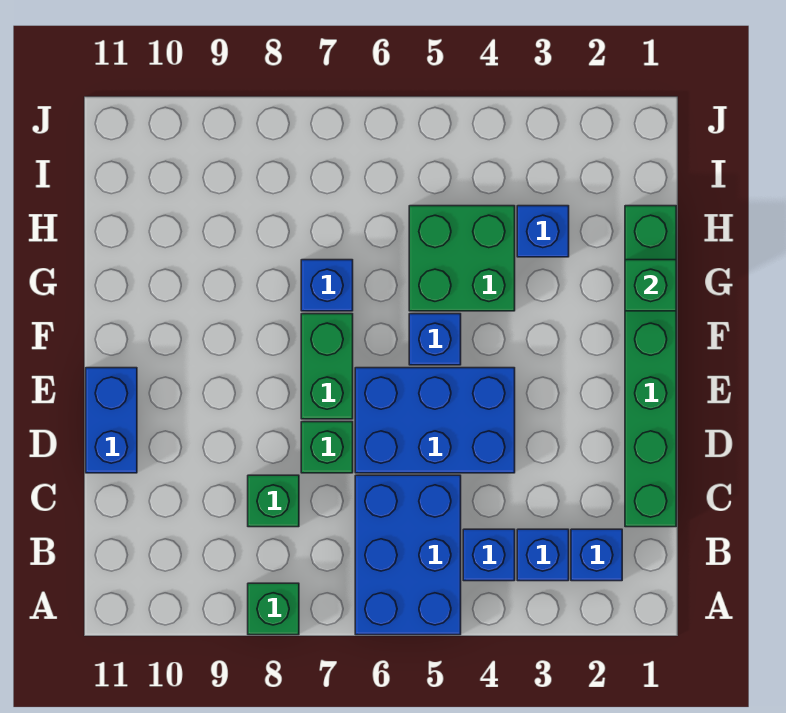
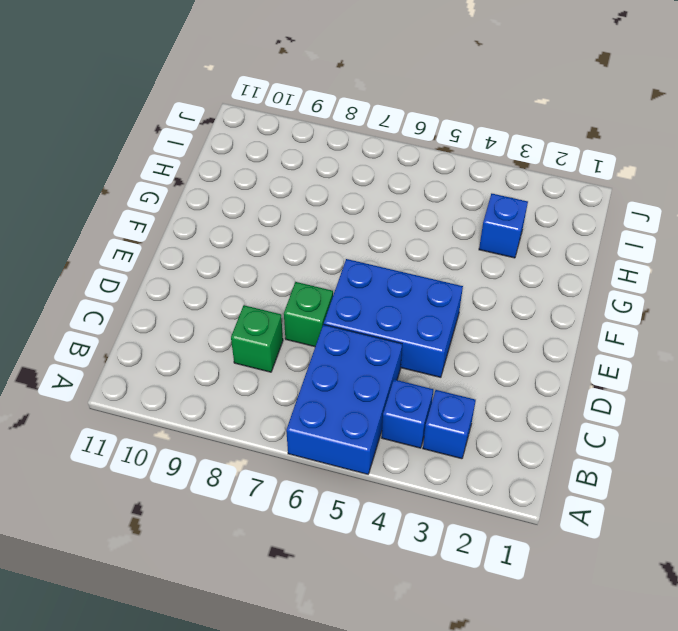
none -> green brick A8 level 1
none -> blue brick B2 level 1
none -> green brick C1:H1 level 1

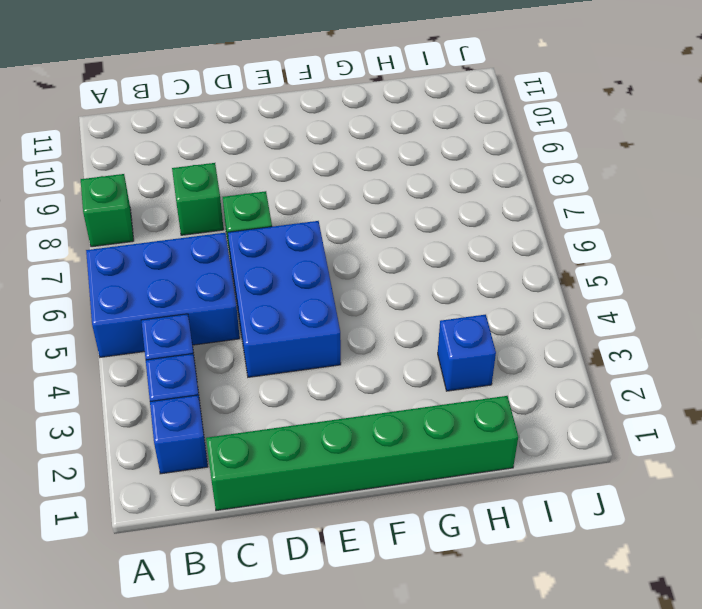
none -> blue brick D11:E11 level 1
none -> green brick E7:F7 level 1
none -> blue brick F5 level 1

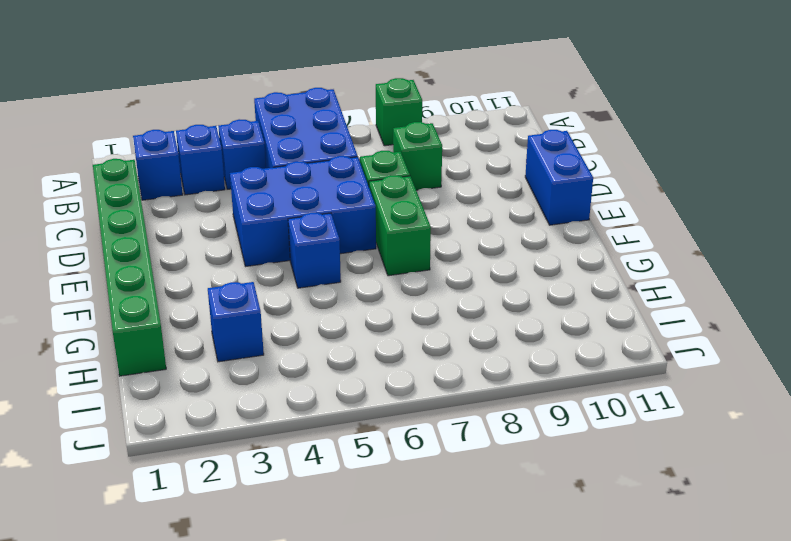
none -> green brick G4:H5 level 1
none -> blue brick G7 level 1
none -> green brick G1 level 2

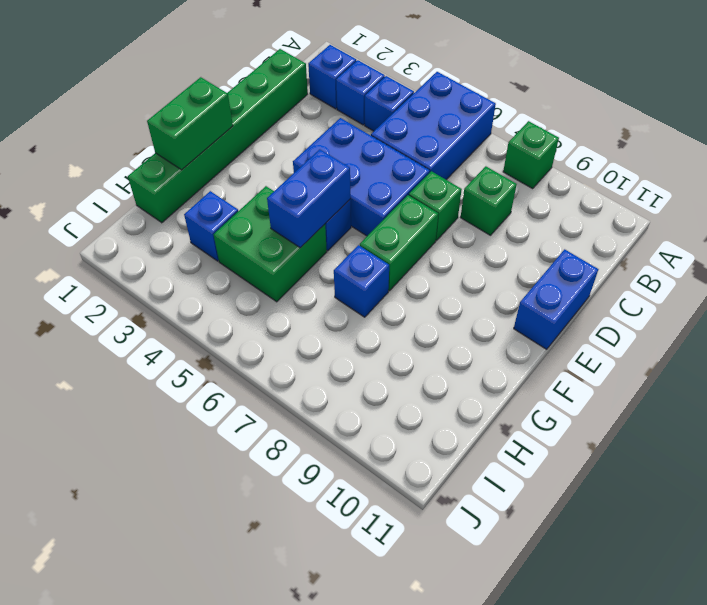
green brick F1:G1 level 2 -> green brick G1 level 2
blue brick F5:G5 level 2 -> none

